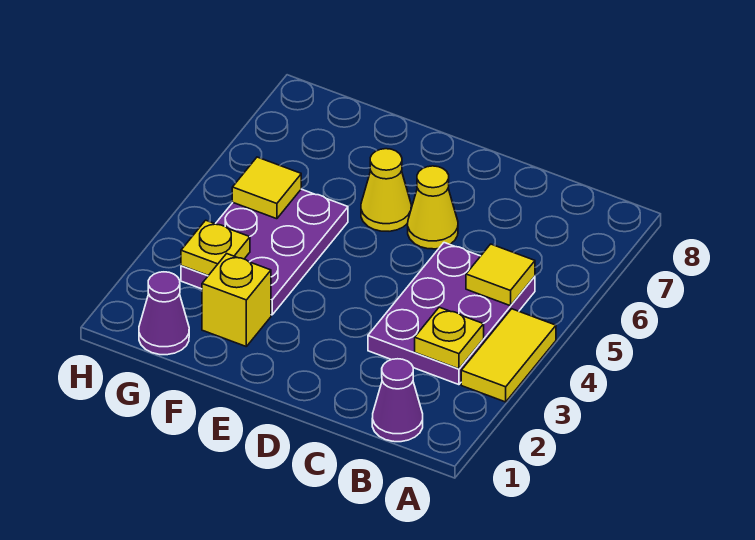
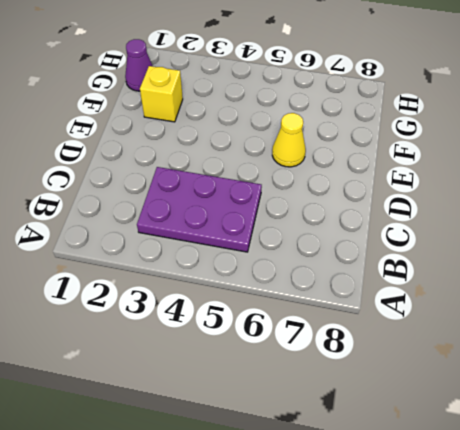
none -> yellow tile A3:A4 level 1
none -> purple cone B1 level 1
none -> yellow cone D6 level 1

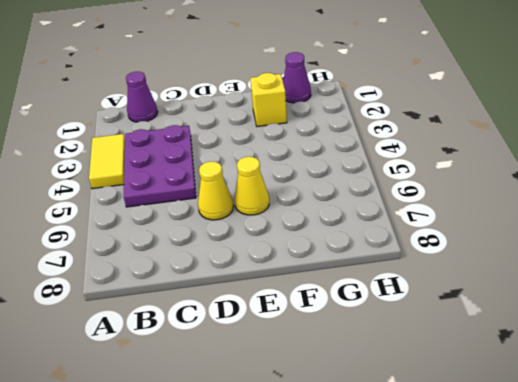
none -> purple plate F3:G5 level 1
none -> yellow plate B3 level 2
none -> yellow tile B5 level 2

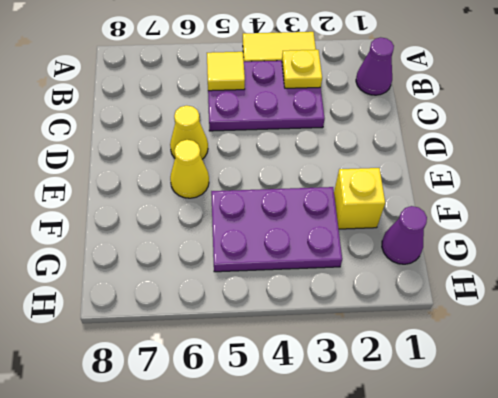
none -> yellow plate G3 level 2
none -> yellow tile G5 level 2

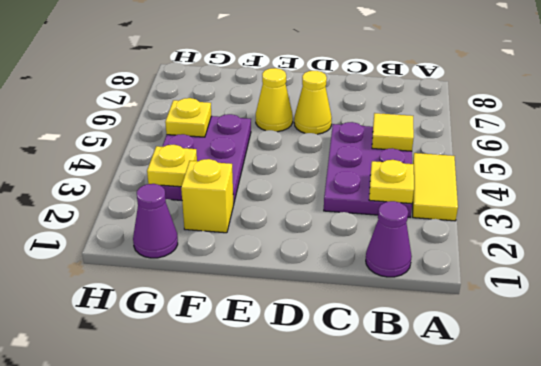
yellow plate G5 level 2 -> yellow tile G5 level 2

